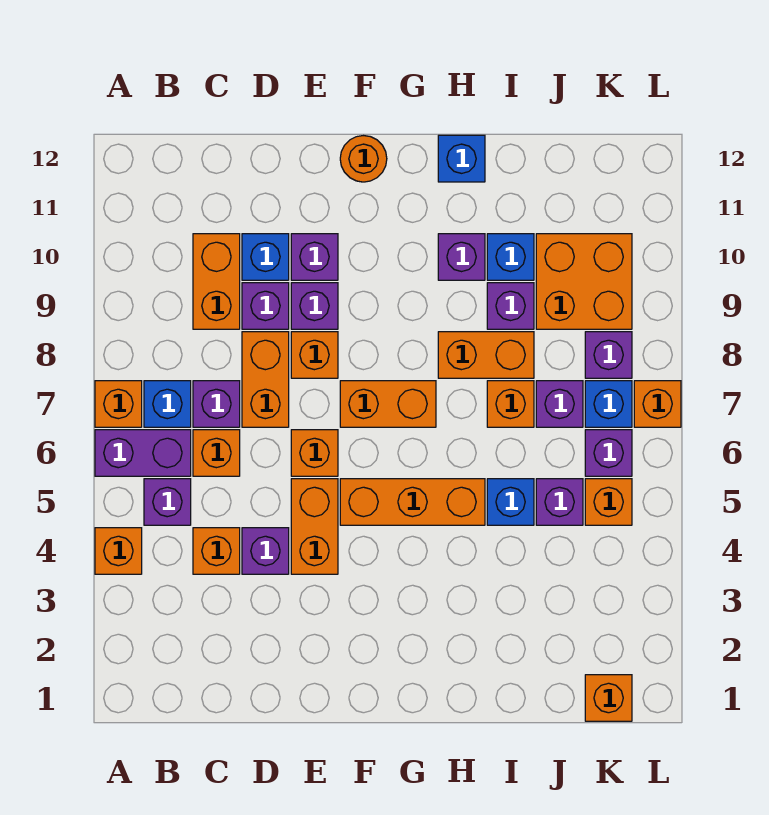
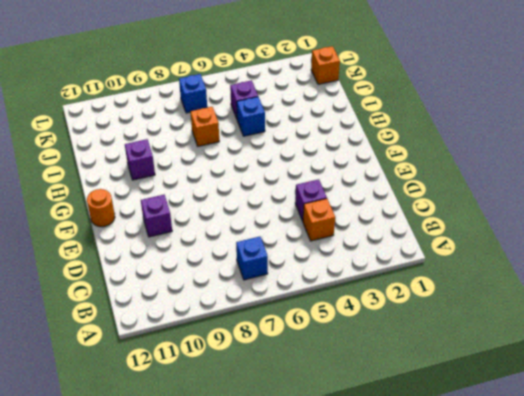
none -> orange brick A4 level 1
none -> purple brick A6:B6 level 1
none -> orange brick A7 level 1
none -> purple brick B5 level 1

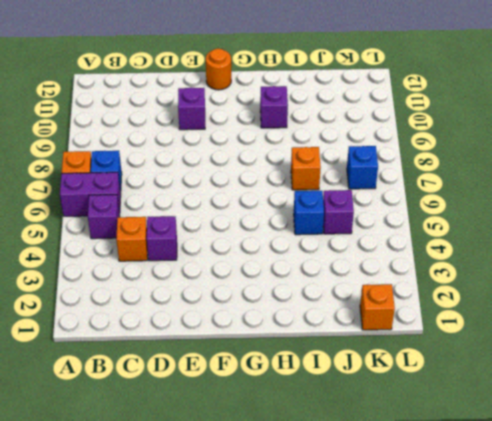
none -> orange brick A4 level 1
none -> orange brick C6 level 1
none -> purple brick C7 level 1
none -> orange brick C9:C10 level 1

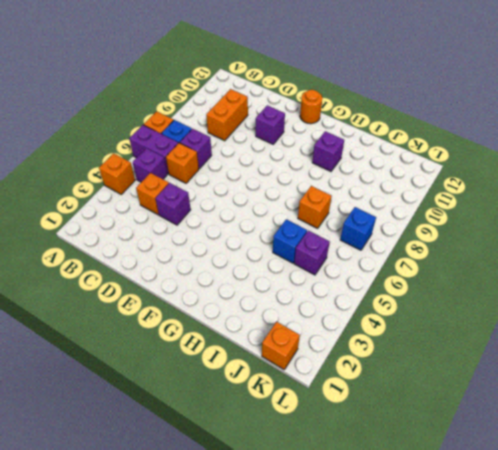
none -> orange brick D7:D8 level 1
none -> purple brick D9 level 1
none -> blue brick D10 level 1
none -> orange brick E4:E5 level 1

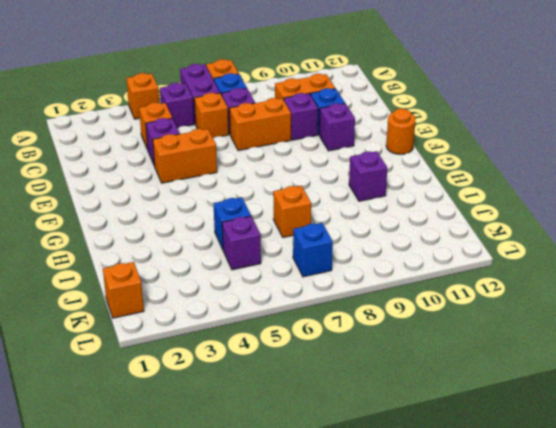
none -> orange brick E6 level 1
none -> orange brick E8 level 1
none -> purple brick E9 level 1
none -> orange brick F5:H5 level 1

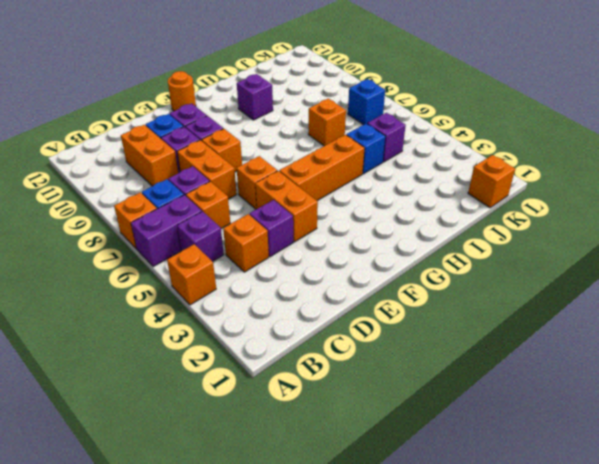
none -> orange brick F7:G7 level 1
none -> orange brick H8:I8 level 1
none -> blue brick H12 level 1
none -> purple brick I9 level 1

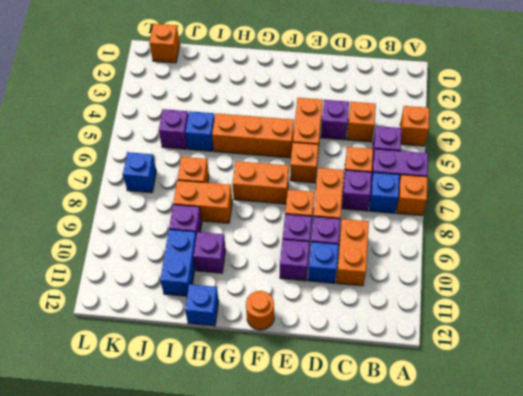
blue brick I10:I11 level 1 -> blue brick I10 level 1
none -> purple brick J7 level 1
none -> orange brick J9:K10 level 1
none -> orange brick K5 level 1
none -> purple brick K6 level 1

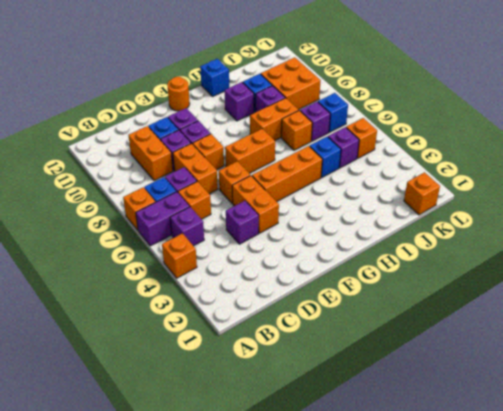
none -> orange brick C4 level 1
none -> purple brick K6 level 1
none -> purple brick K8 level 1
none -> orange brick L7 level 1

